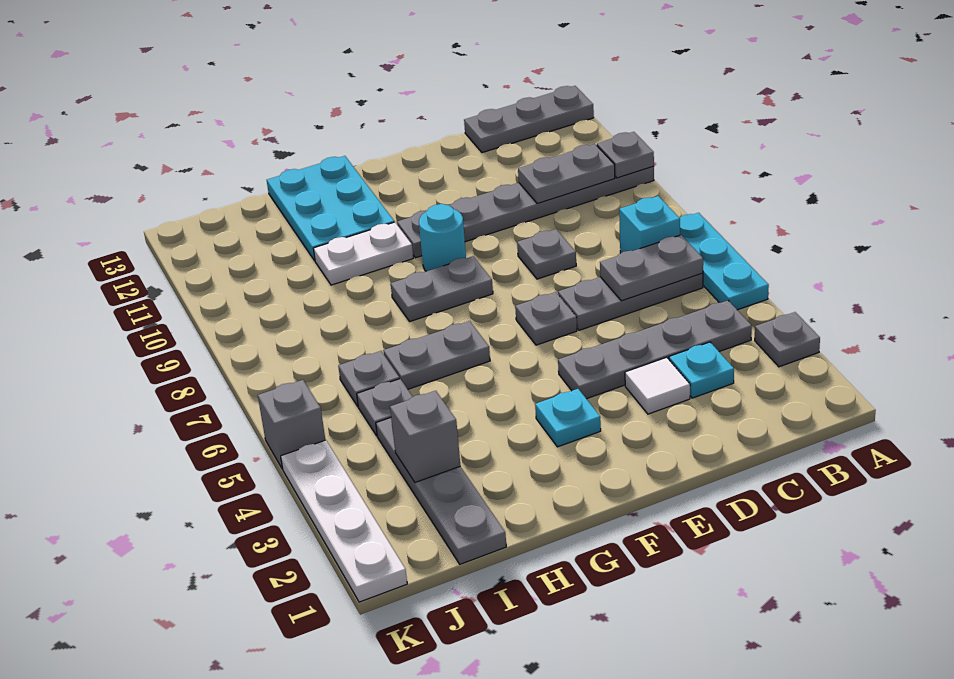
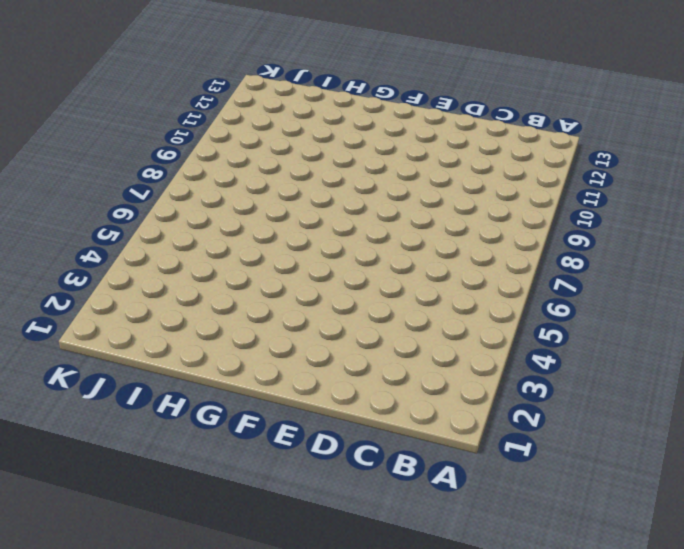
none -> grey plate A3 level 1
none -> cyan plate A5:A7 level 1
none -> grey plate A10:F10 level 1

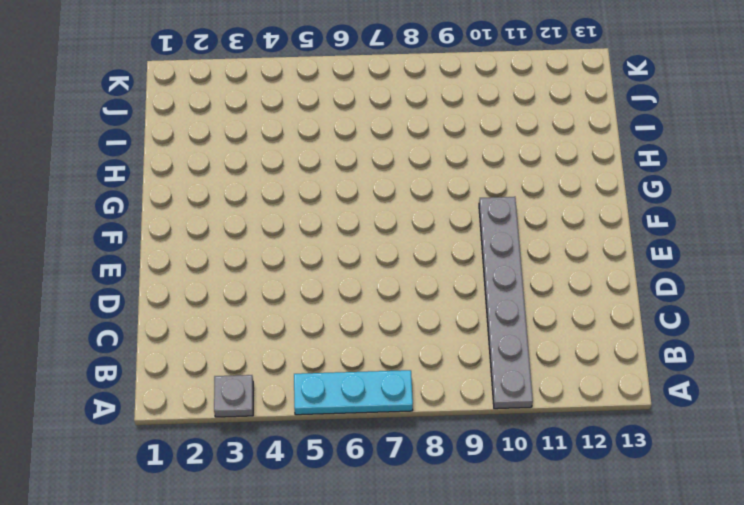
none -> grey plate A13:C13 level 1
none -> grey plate B4:E4 level 1
none -> grey plate B6:D6 level 1

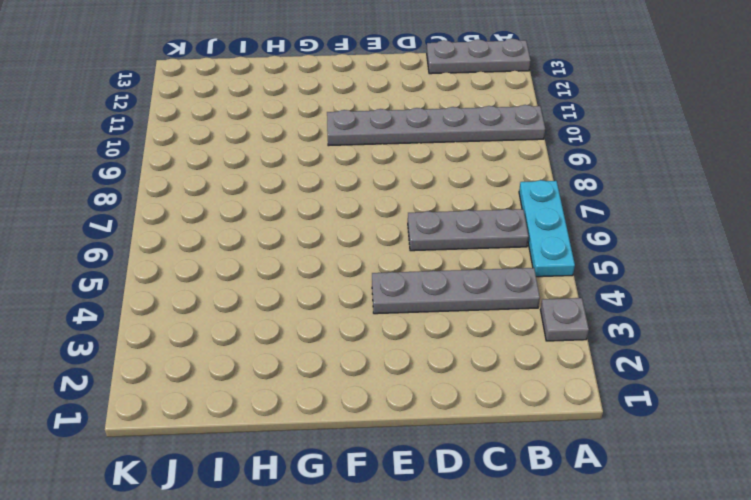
none -> cyan brick B7 level 1
none -> cyan plate C3 level 1
none -> white tile D3 level 1

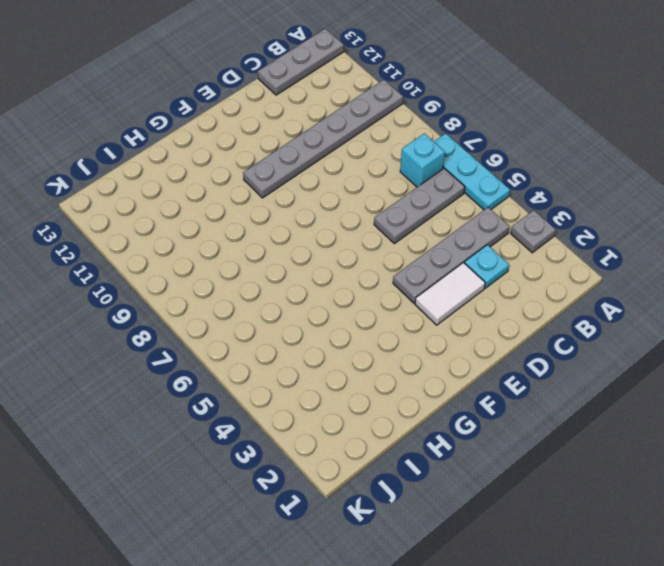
white tile D3:E3 level 1 -> white tile D3 level 1
none -> grey plate D8 level 1
none -> grey plate E6 level 1
none -> cyan plate F3 level 1

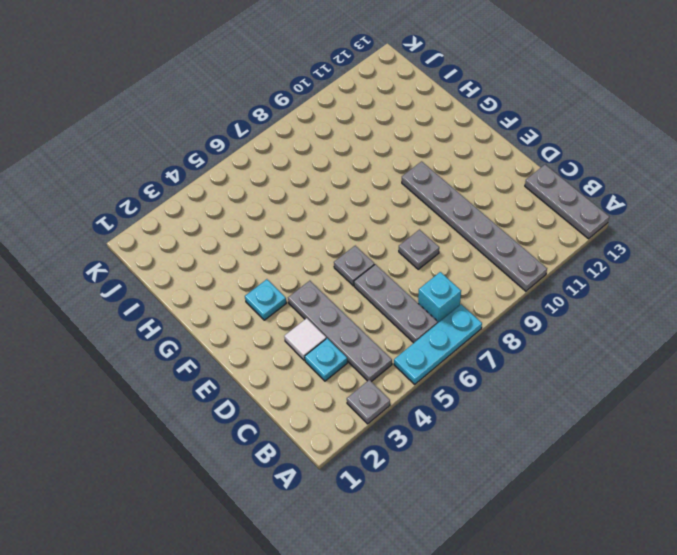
none -> grey plate F8:G8 level 1
none -> cyan round brick F9 level 1
none -> grey plate G6:H6 level 1

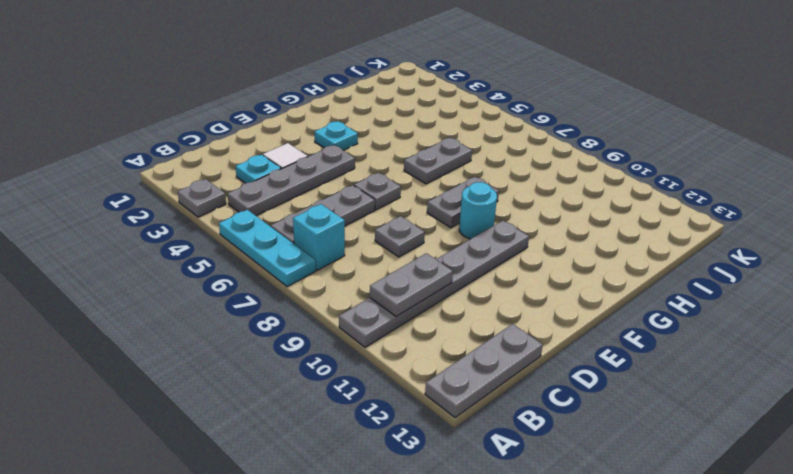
none -> white plate G10:H10 level 1
none -> cyan plate G11:H13 level 1
none -> grey plate I1:I4 level 1

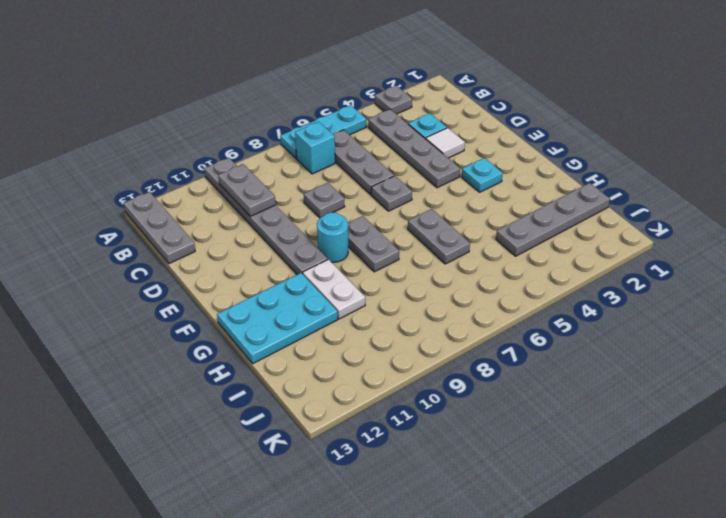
none -> grey plate I5 level 1
none -> grey plate I6 level 1
none -> white plate K1:K4 level 1

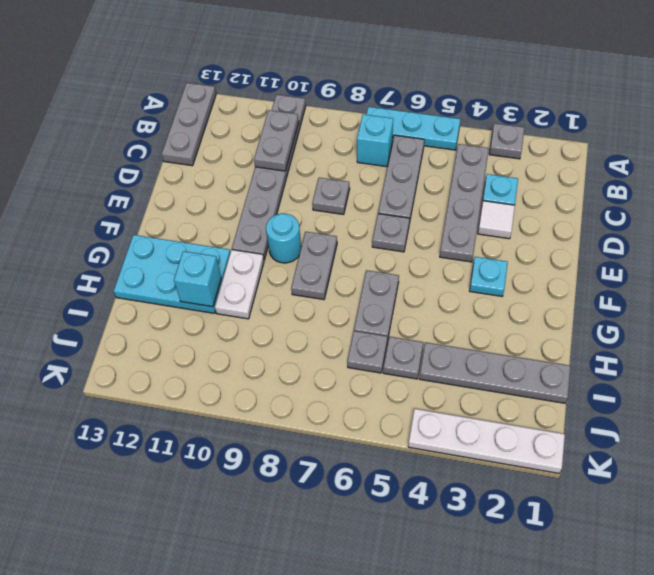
cyan brick H11 level 2 -> none
none -> grey brick K5 level 1
none -> grey plate A10 level 2
none -> grey plate B6:C6 level 2

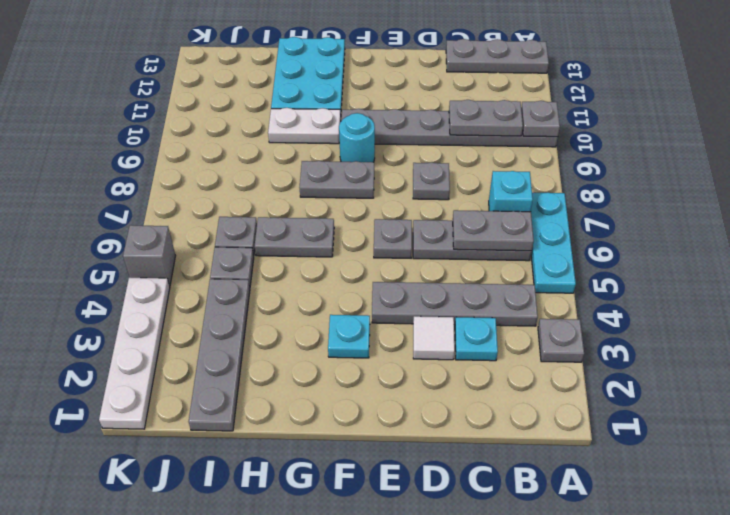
none -> grey brick I3 level 2

